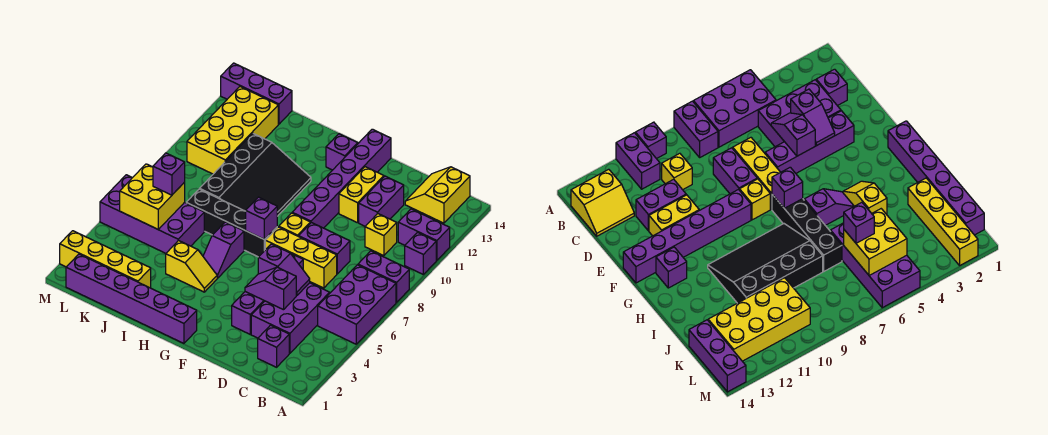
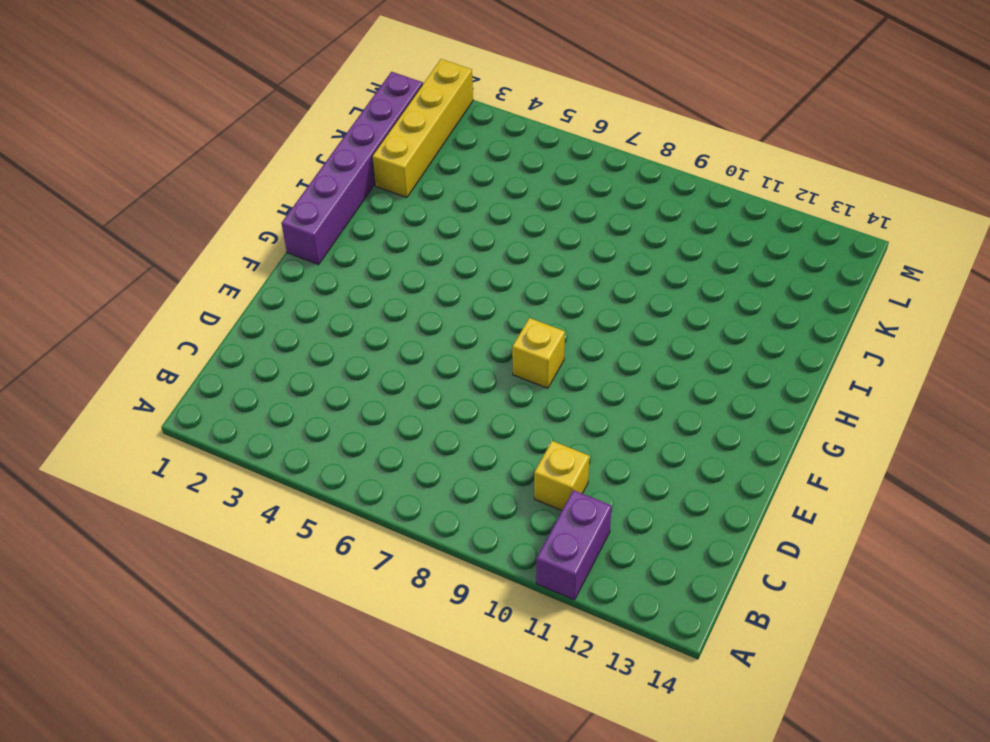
none -> purple brick A5:B7 level 1
none -> purple brick A8:B8 level 1
none -> purple brick A10 level 1
none -> yellow slope B13:C14 level 1 top B

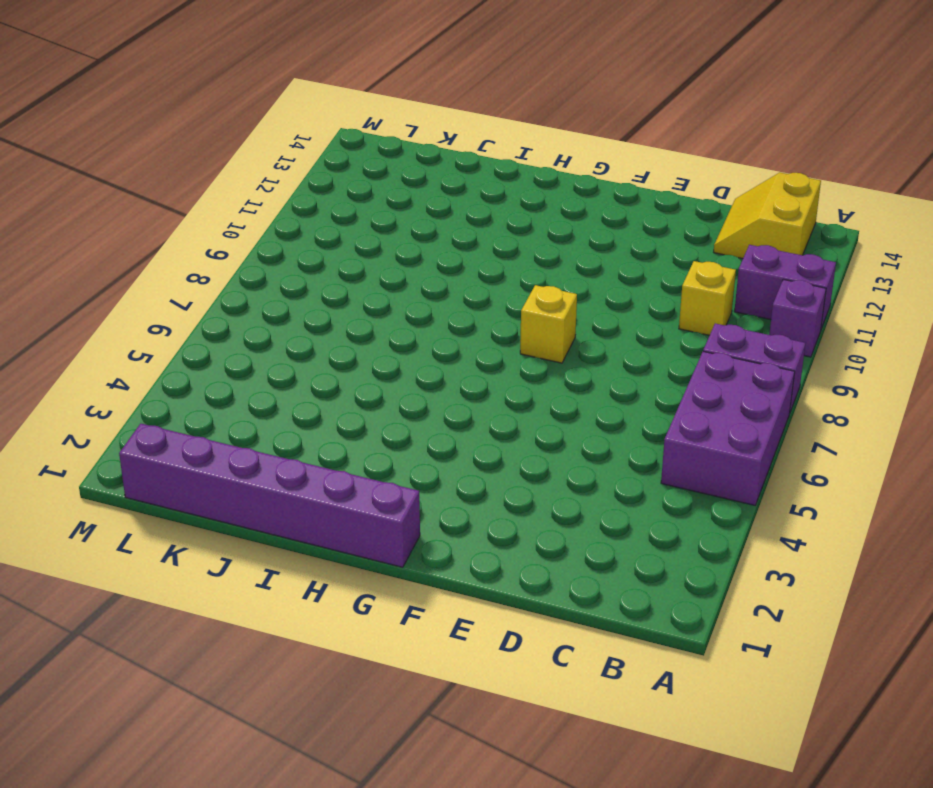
none -> purple brick C2 level 1
none -> purple brick C3:D5 level 1
none -> yellow brick D7:F7 level 1
none -> purple brick D8:E8 level 1

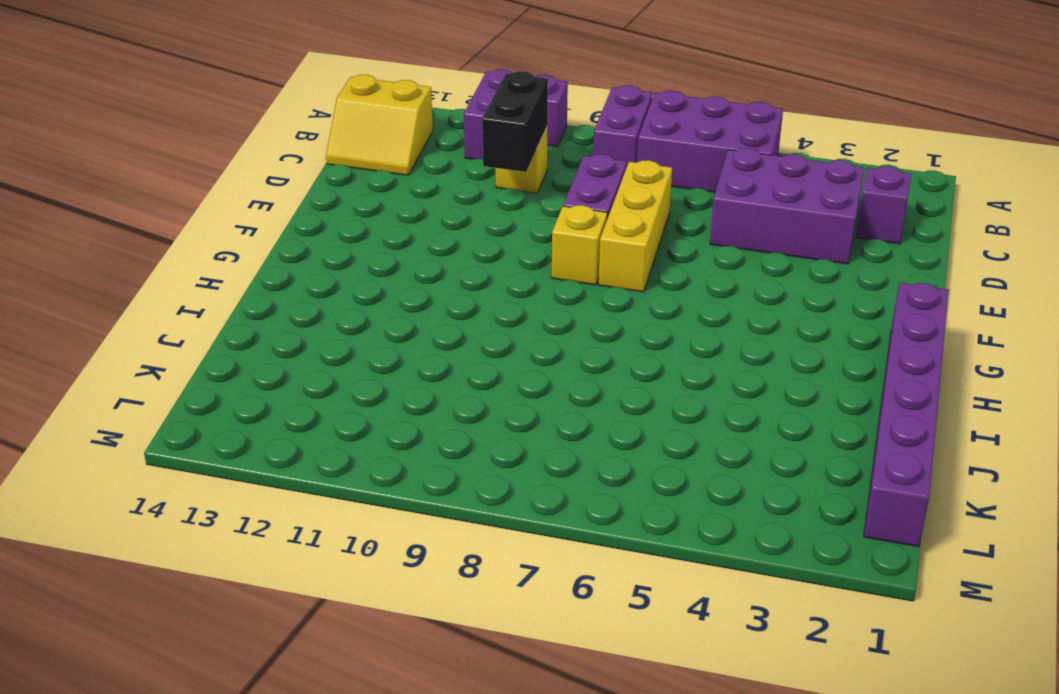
black brick C10:D10 level 2 -> none
none -> purple brick D11:D12 level 1
none -> purple brick E3:E6 level 1
none -> yellow brick E11:E12 level 1
none -> purple brick F9:F14 level 1

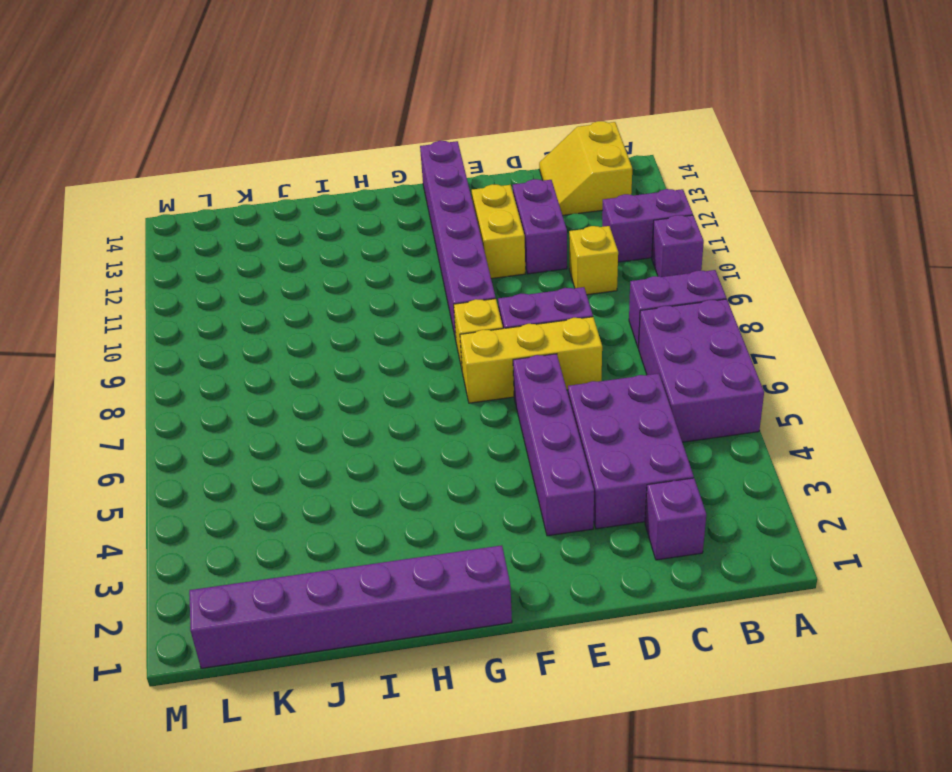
none -> black brick G7:J7 level 1
none -> purple brick G13 level 1
none -> yellow slope H4:I4 level 1 top I
none -> purple slope H5:H6 level 1 top 6

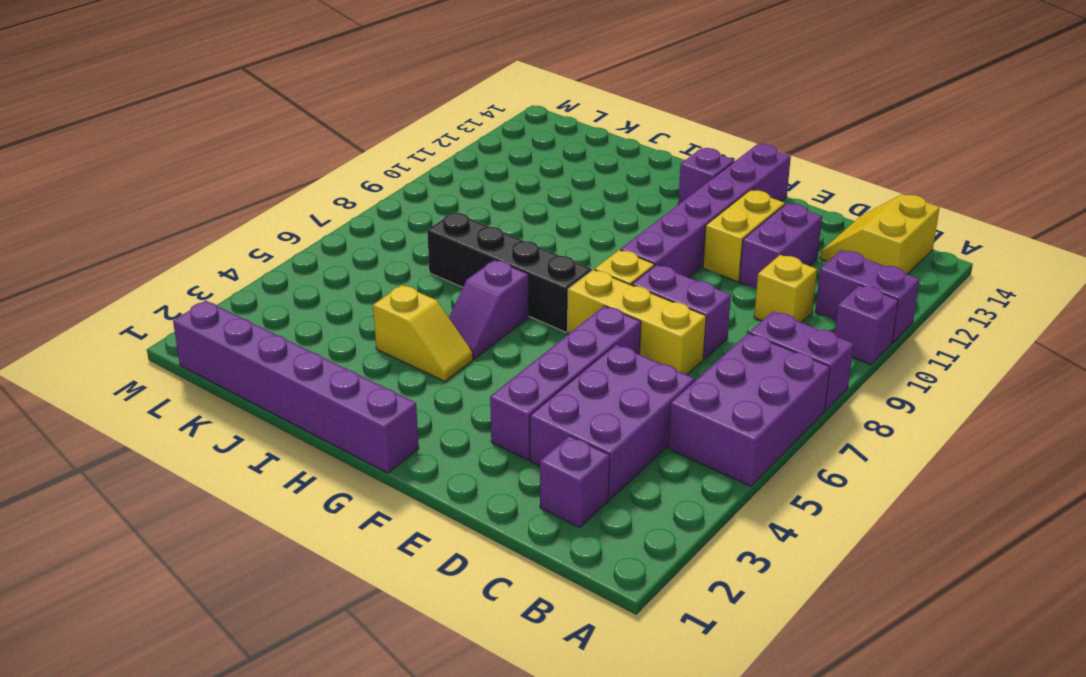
none -> black slope H8:J11 level 1 top J
none -> yellow brick J2:M2 level 1
none -> purple brick J5:M6 level 1
none -> yellow brick K10:L13 level 1

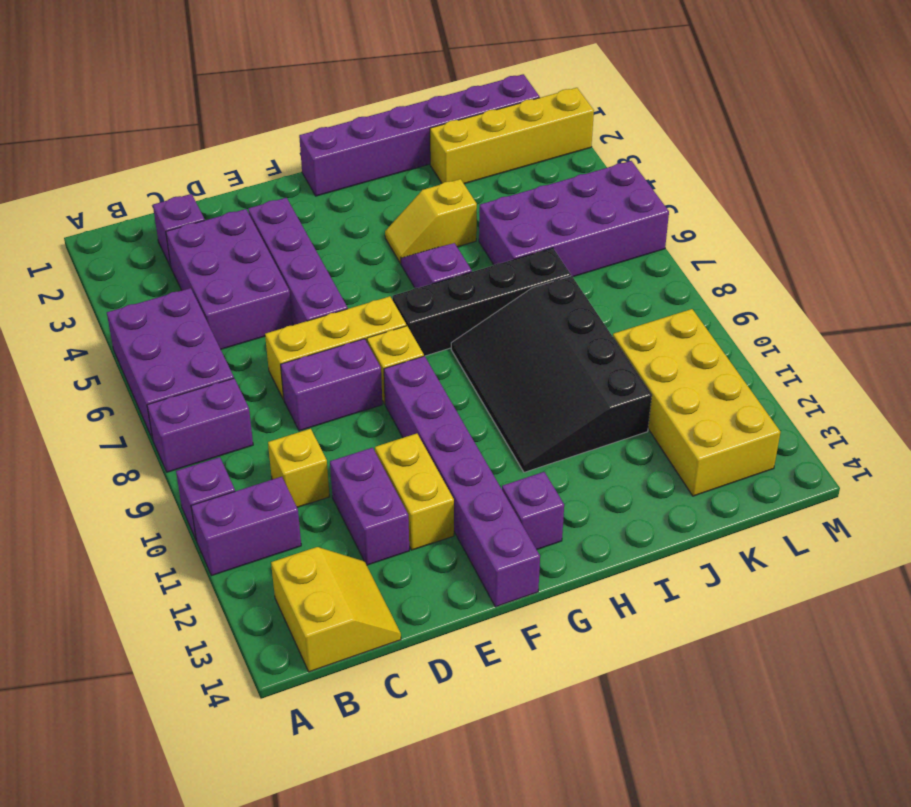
none -> purple brick K14:M14 level 1
none -> purple slope D4:E4 level 2 top D
none -> purple slope D5:E5 level 2 top E
none -> purple brick G7 level 2

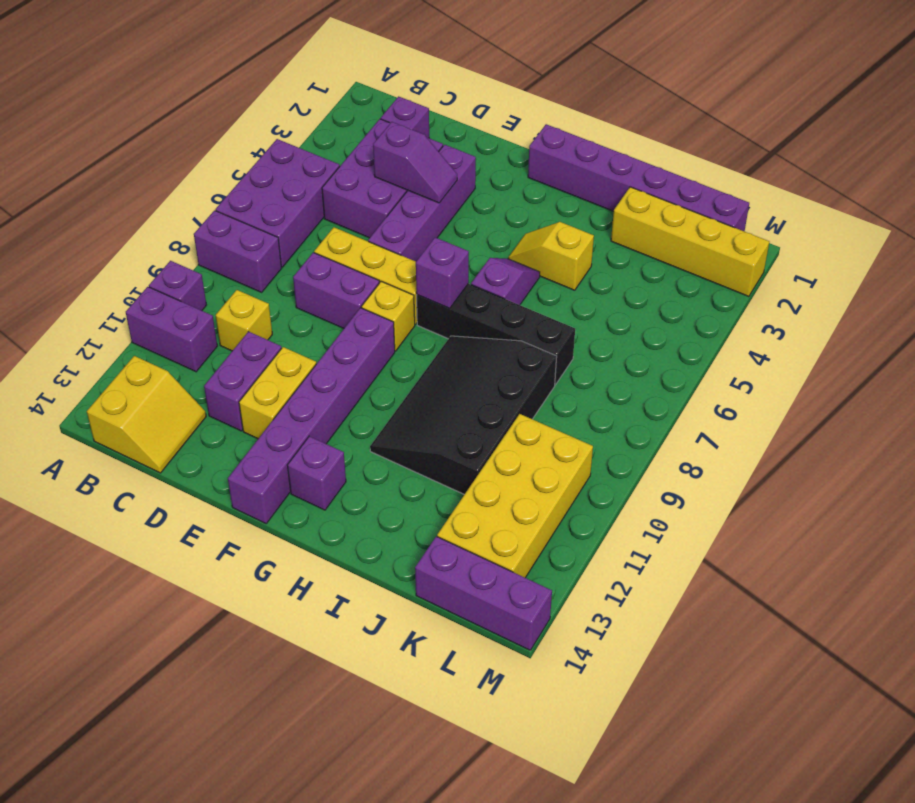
none -> purple brick J5:M6 level 1
none -> purple slope D5:E5 level 2 top E
none -> yellow brick K5:L6 level 2
none -> purple brick K6 level 3

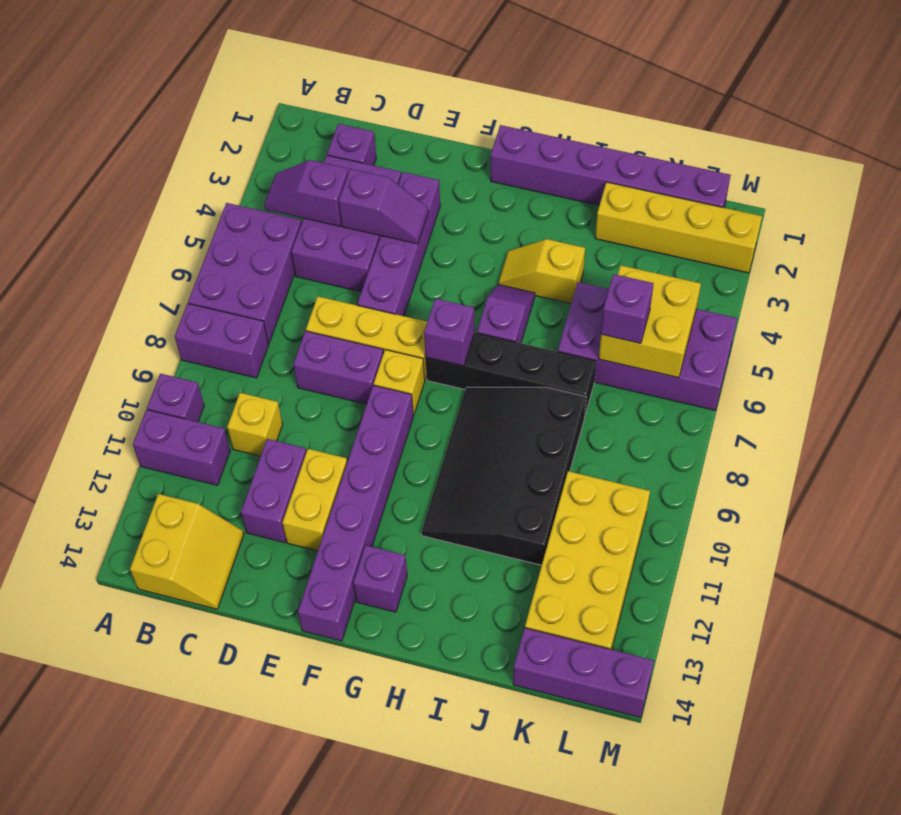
purple slope B4:C4 level 2 top C -> purple slope D5:E5 level 2 top E

